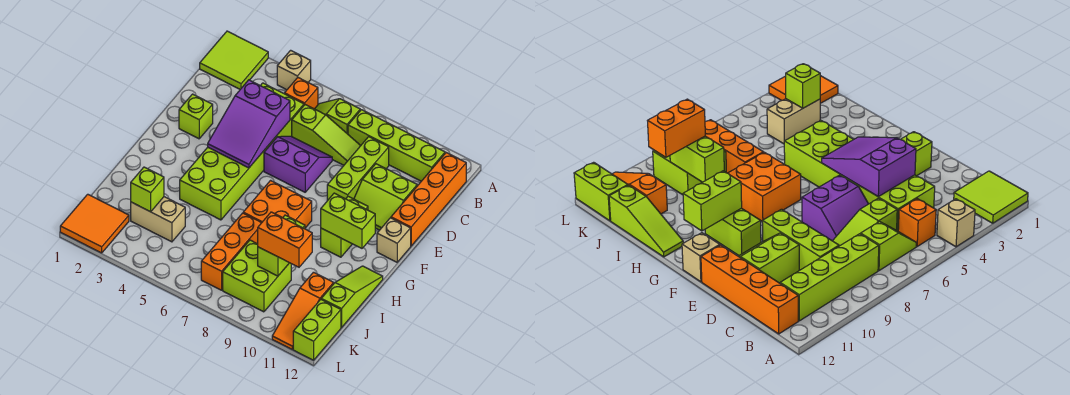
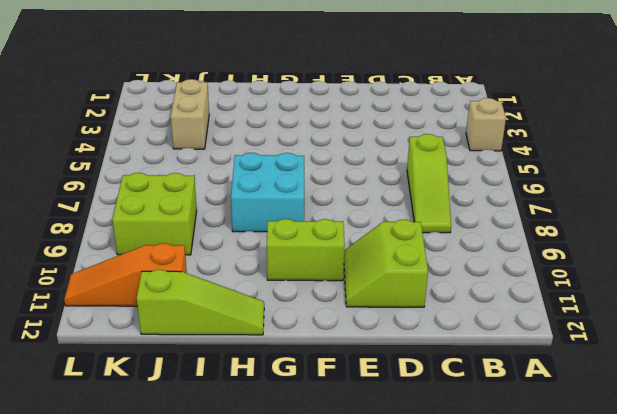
cyan brick G7:H8 level 1 -> orange brick G7:H8 level 1
none -> lime tile A1:B2 level 1
none -> orange brick B5 level 1
none -> lime slope B6:B7 level 1 top 7

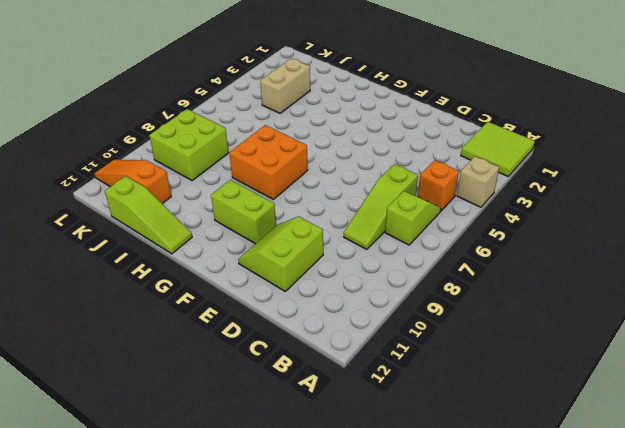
none -> lime brick B8:B11 level 1
none -> orange brick B12:E12 level 1
none -> lime brick C4:H5 level 1

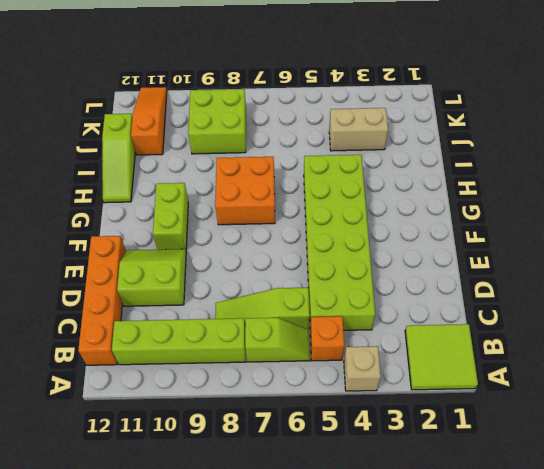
none -> lime brick C9:E9 level 1
none -> purple slope D6:E7 level 1 top E
none -> lime brick E2 level 1

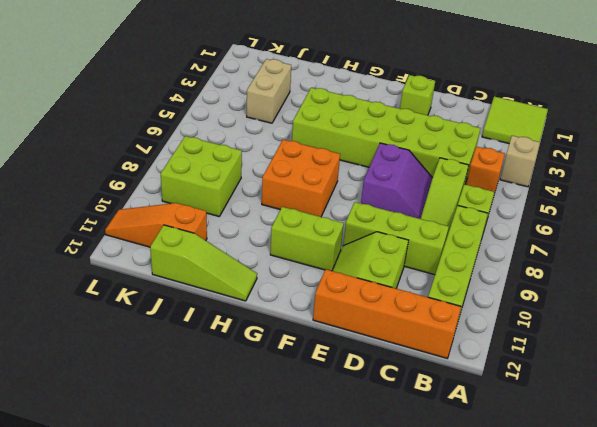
none -> tan brick F12 level 1
none -> orange brick I7:K7 level 1
none -> orange tile K1:L2 level 1

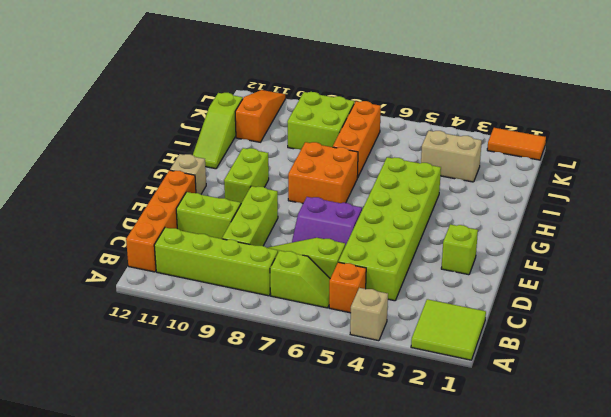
orange tile L1:L2 level 1 -> orange tile K1:L2 level 1
none -> lime brick K12:L12 level 1
none -> purple slope D4:F5 level 2 top D
none -> lime brick G10:G11 level 2

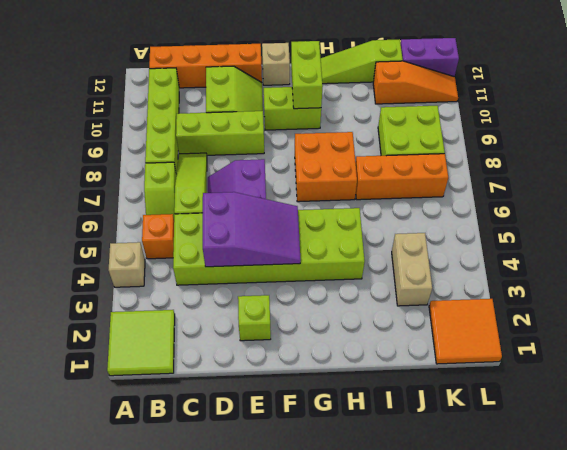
purple brick K12:L12 level 1 -> lime brick K12:L12 level 1
none -> lime brick I9:J9 level 2
none -> lime brick J3 level 2
none -> orange brick J9:J10 level 3

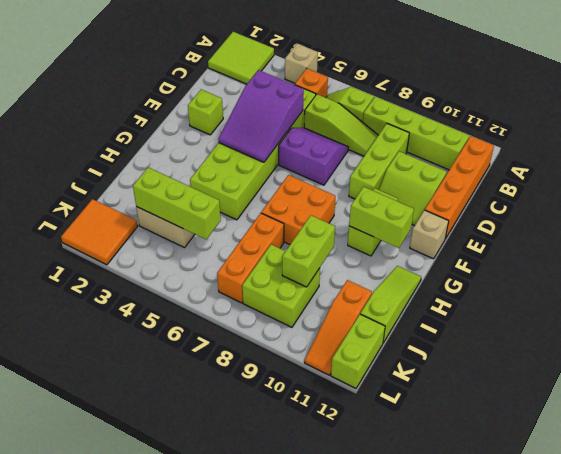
lime brick J3:J5 level 2 -> lime brick J3 level 2
none -> orange brick J9:J10 level 3

